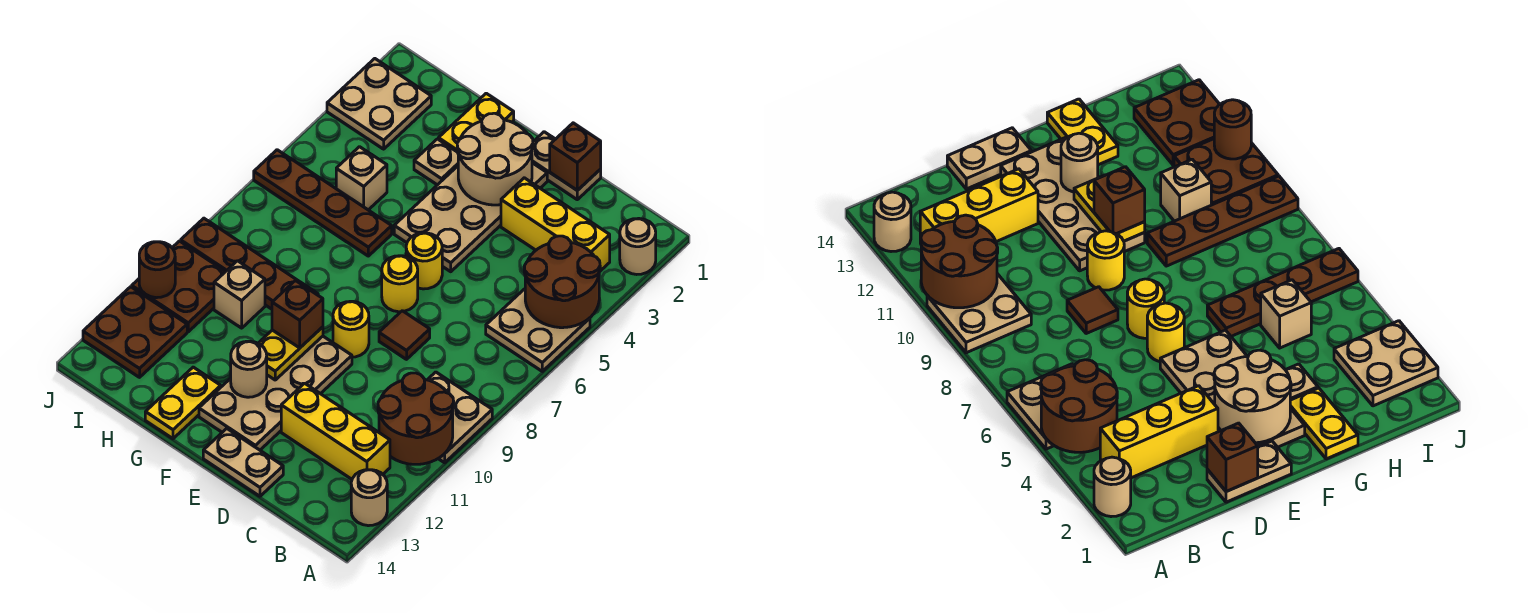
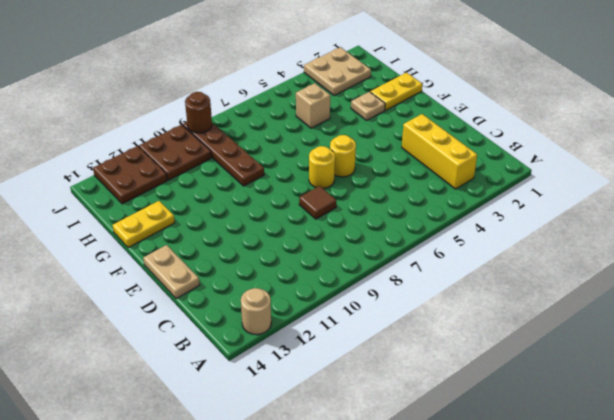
brown round brick J9 level 2 -> brown round brick J11 level 2
none -> tan round brick A2 level 1
none -> tan plate A5:B6 level 1
none -> tan plate A9:B10 level 1
none -> yellow brick B12:D12 level 1

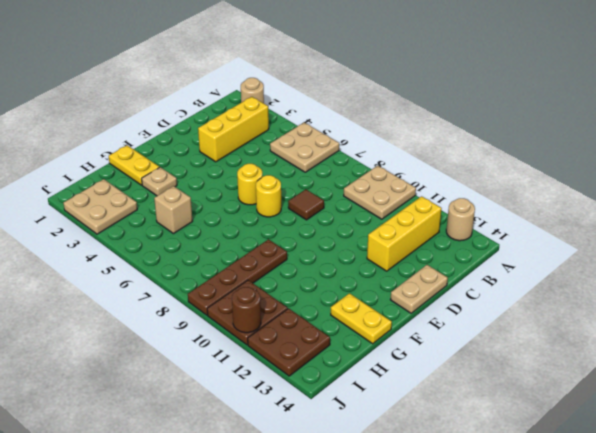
none -> tan plate D1:E1 level 1
none -> tan plate E2:F5 level 1
none -> yellow round brick E9 level 1
none -> tan plate E10:F13 level 1

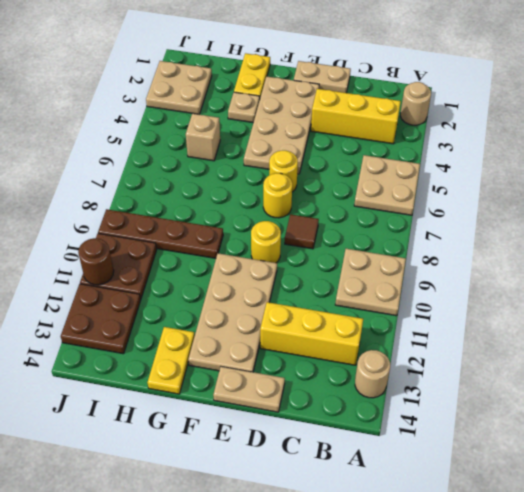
none -> brown plate G6:J6 level 1
none -> tan brick H10 level 1
none -> brown round brick A4:B5 level 2
none -> brown round brick A10:B11 level 2

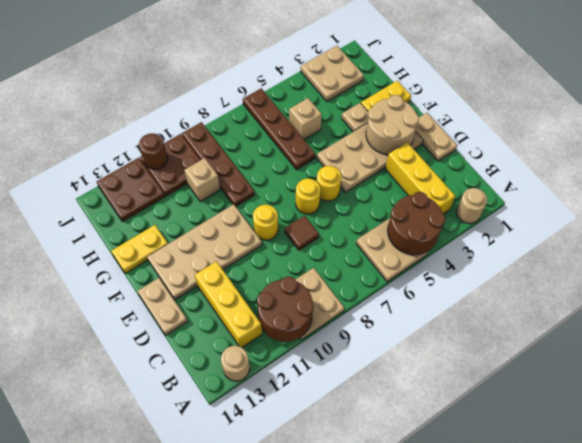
none -> brown brick D1 level 2
none -> yellow plate F10:F11 level 2
none -> tan round brick F12 level 2
none -> brown brick F10 level 3

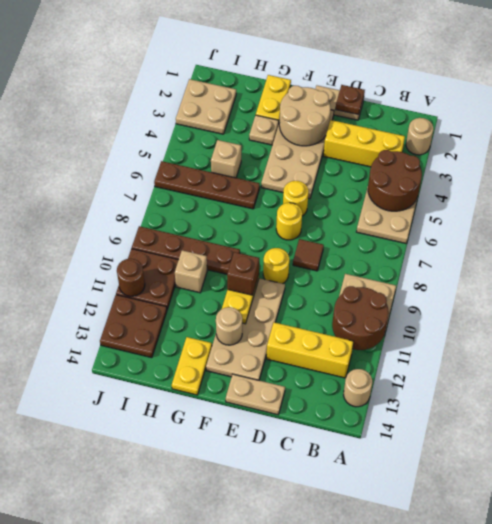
brown plate D1 level 2 -> brown brick D1 level 2

